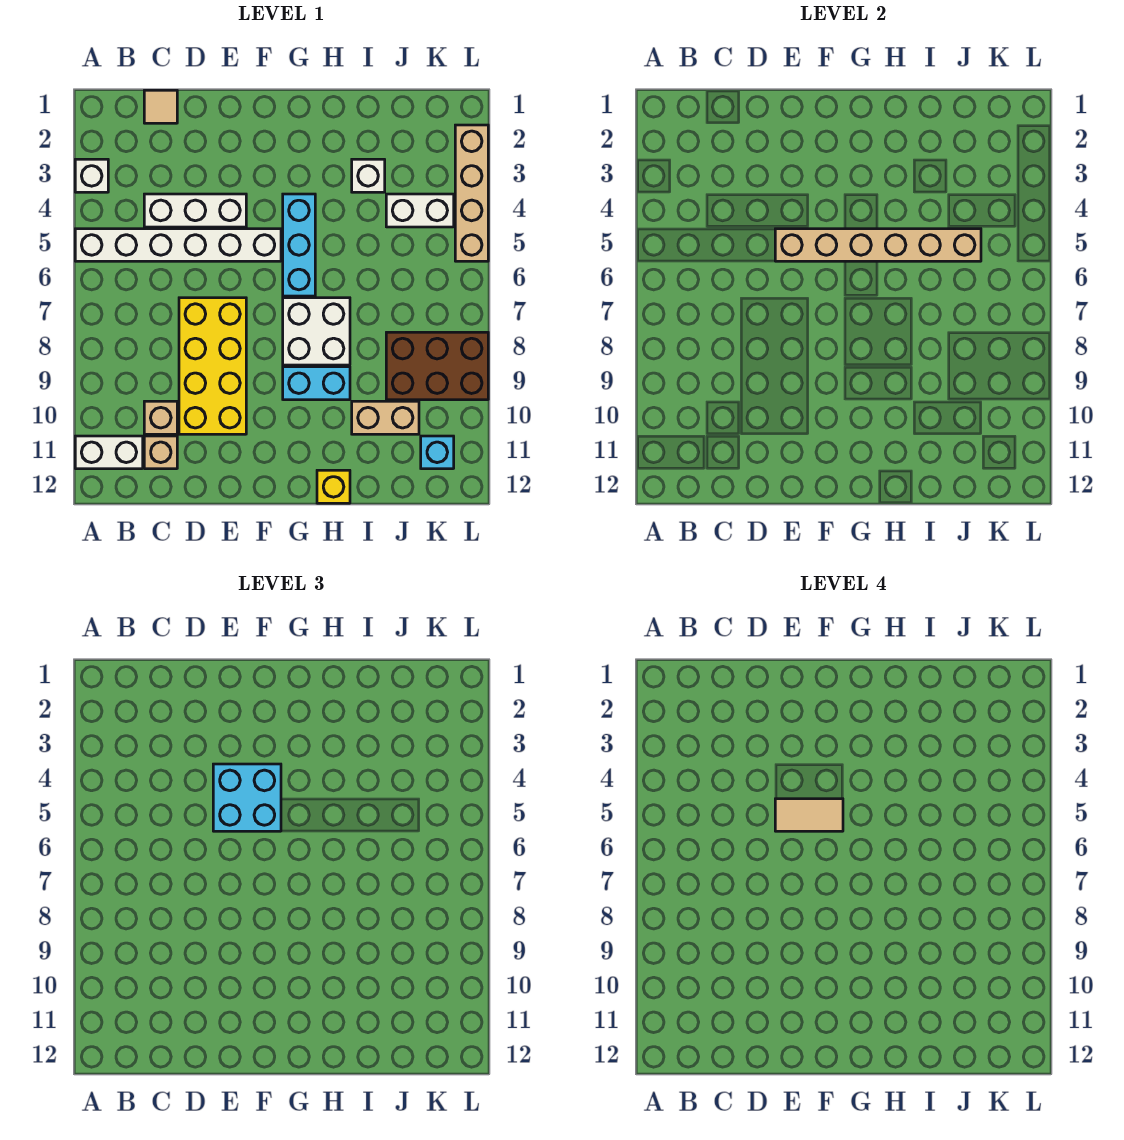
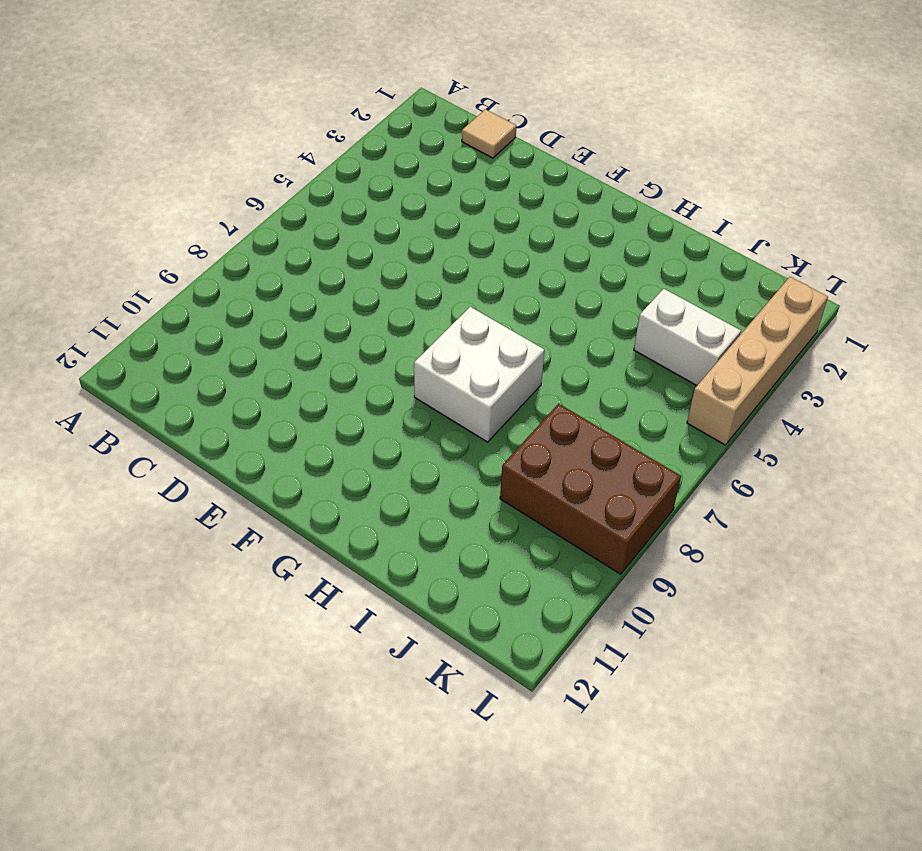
none -> white brick A3 level 1
none -> white brick A5:F5 level 1
none -> white brick A11:B11 level 1

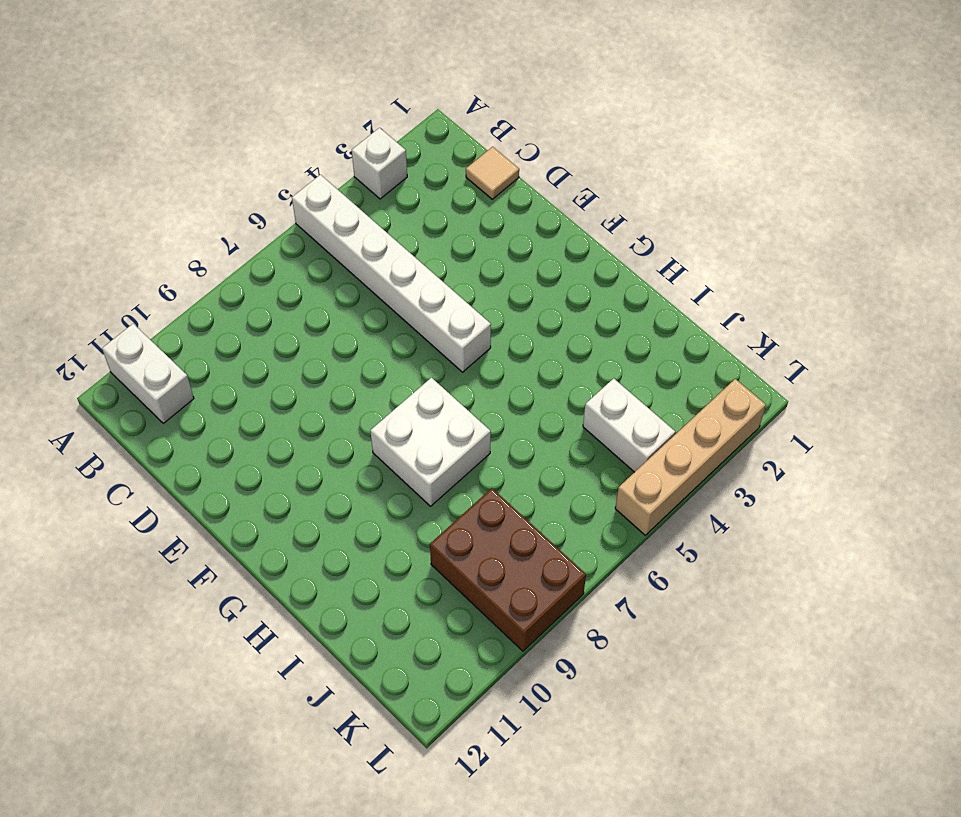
none -> white brick C4:E4 level 1
none -> tan brick C10 level 1
none -> tan brick C11 level 1

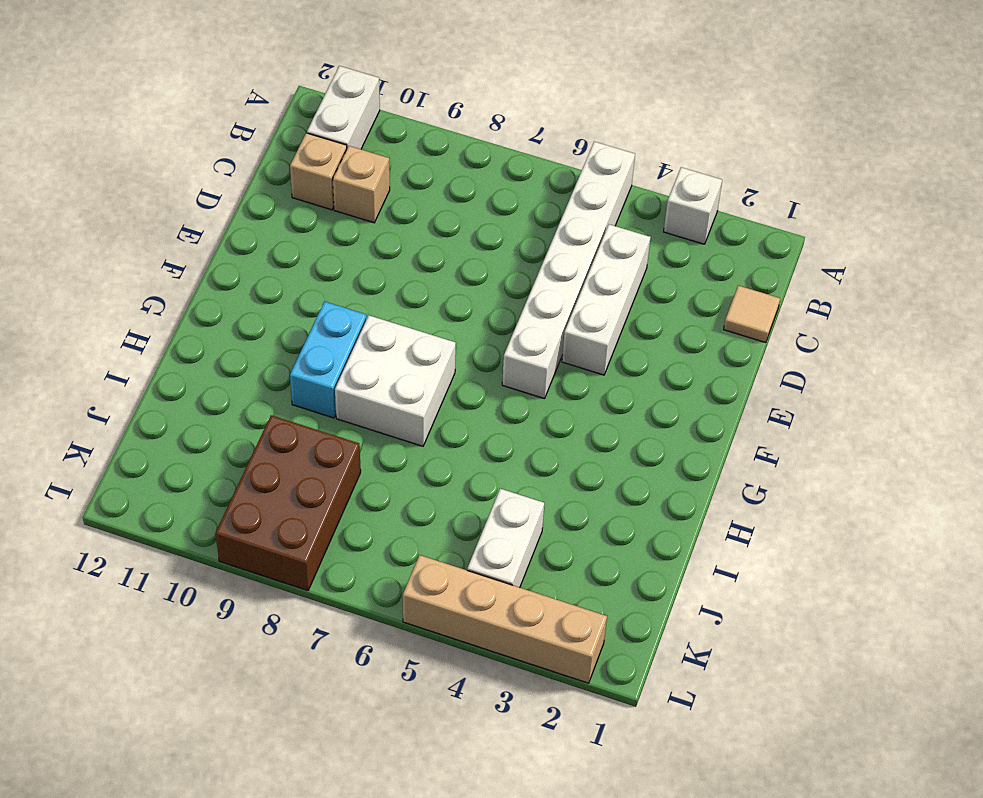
none -> yellow brick D7:E10 level 1
none -> cyan brick G4:G6 level 1
none -> yellow brick H12 level 1

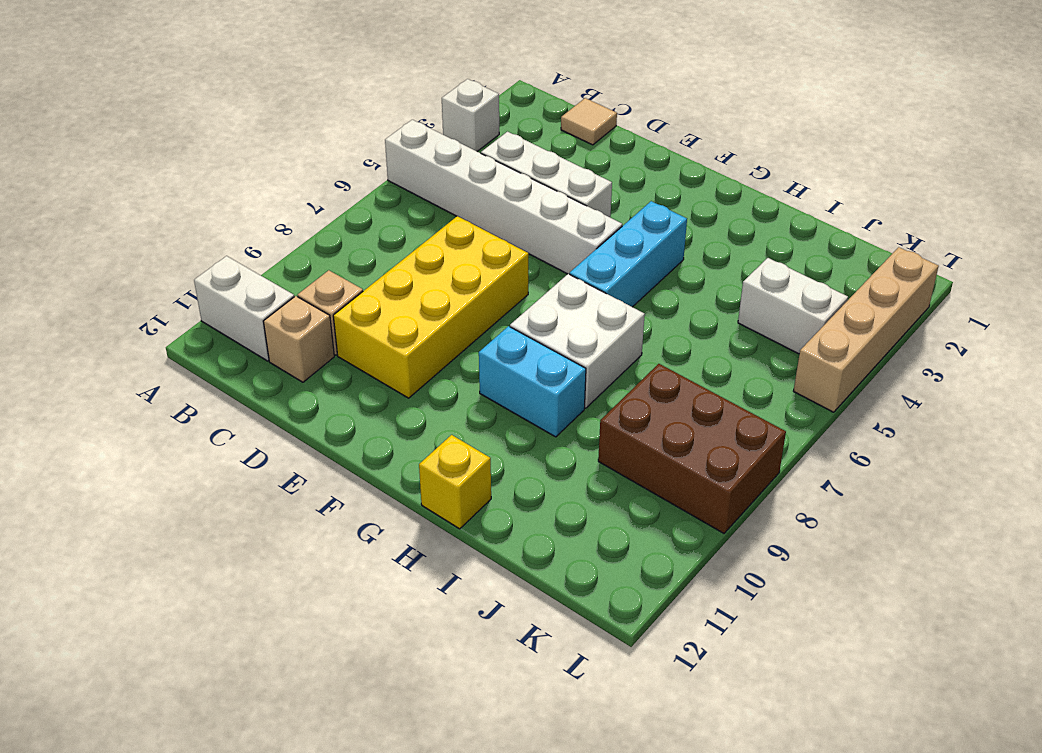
none -> white brick I3 level 1
none -> tan brick I10:J10 level 1
none -> cyan brick K11 level 1

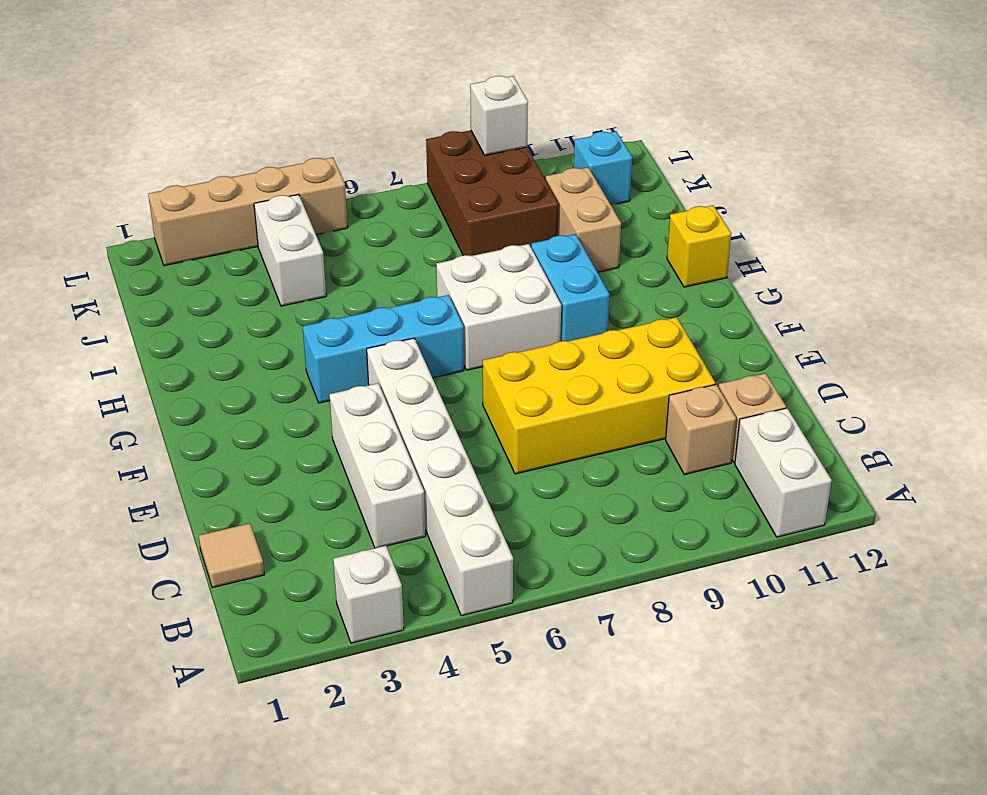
white brick L9 level 2 -> white brick I3 level 1
none -> tan brick E5:J5 level 2
none -> cyan brick E4:F5 level 3
none -> tan tile E5:F5 level 4

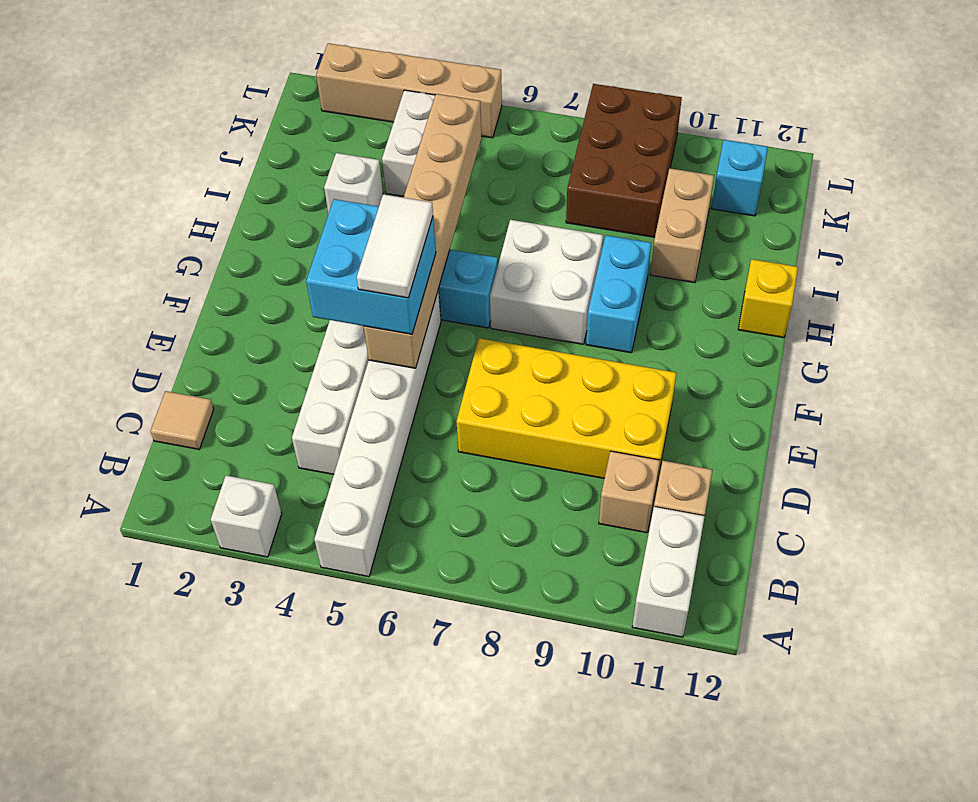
white tile E5:F5 level 4 -> tan tile E5:F5 level 4

